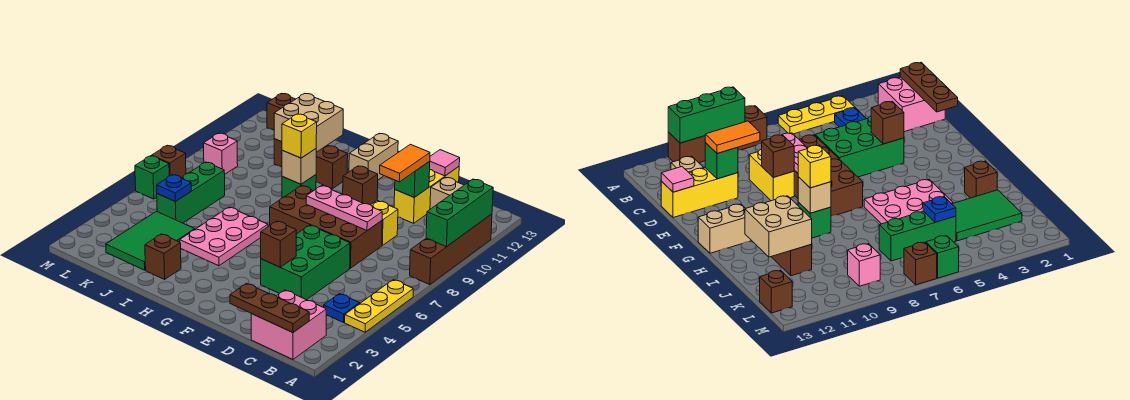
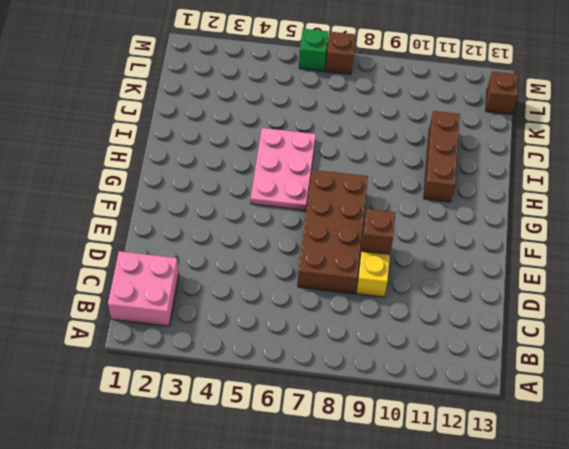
pink plate G5:I6 level 1 -> pink plate H4:I6 level 1
none -> yellow plate A4:A6 level 1
none -> brown brick A8:A11 level 1
none -> blue plate B4 level 1
none -> tan brick C12 level 1

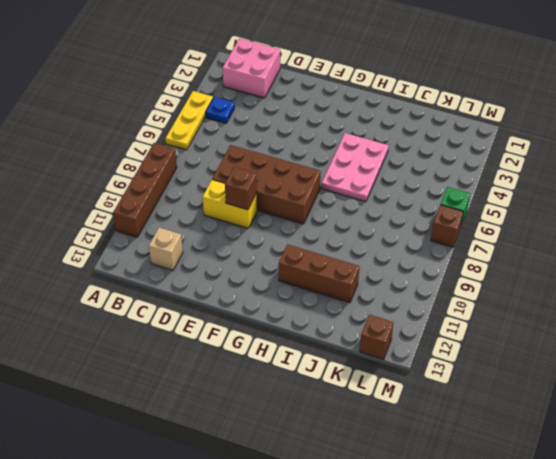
none -> green brick D4:E6 level 1
none -> yellow brick D11:D13 level 1
none -> tan brick G12:G13 level 1
none -> green brick H9 level 1

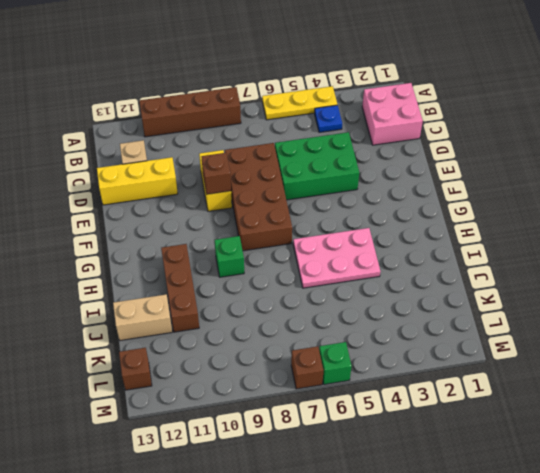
tan brick J12:J13 level 1 -> tan brick G12:G13 level 1
none -> brown brick I2 level 1
none -> green tile J2:K4 level 1
none -> green brick K5:K7 level 1
none -> pink brick L9 level 1

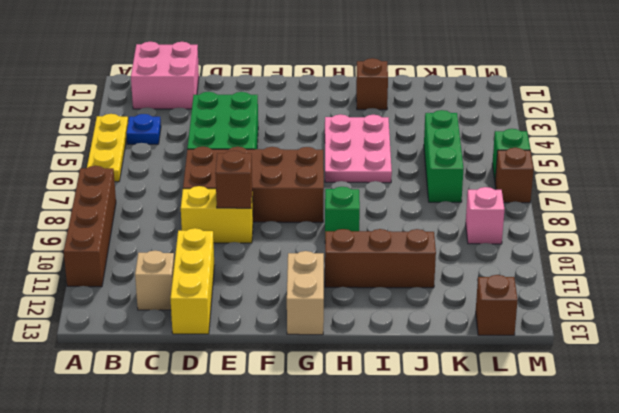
none -> green tile J2:K4 level 1
none -> green brick A9:A11 level 2
none -> brown plate B1:D1 level 2
none -> pink plate D8:F8 level 2

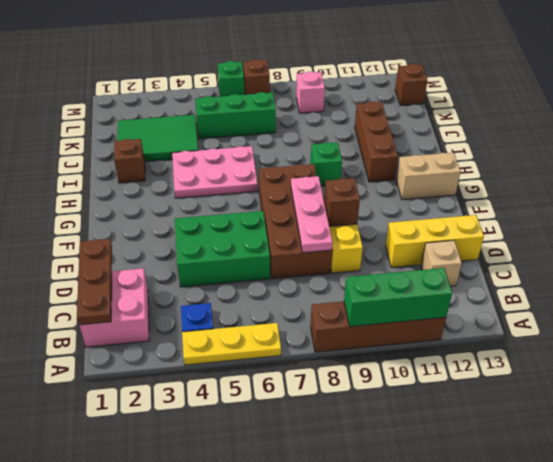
none -> green brick D11 level 2
none -> pink tile D13 level 2
none -> brown brick E4 level 2
none -> tan brick H9 level 2

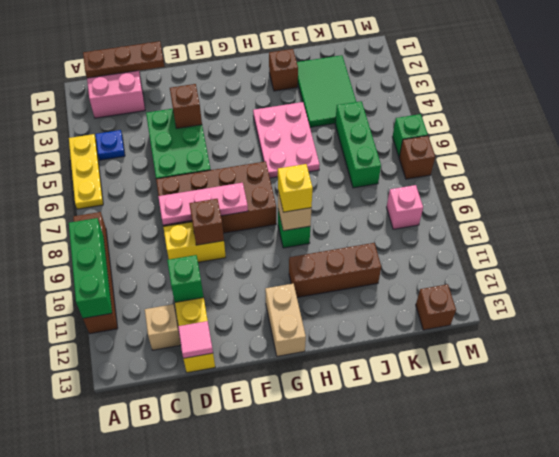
none -> tan brick I11:J12 level 2
none -> blue plate K5 level 2
none -> orange tile D10:D11 level 3

